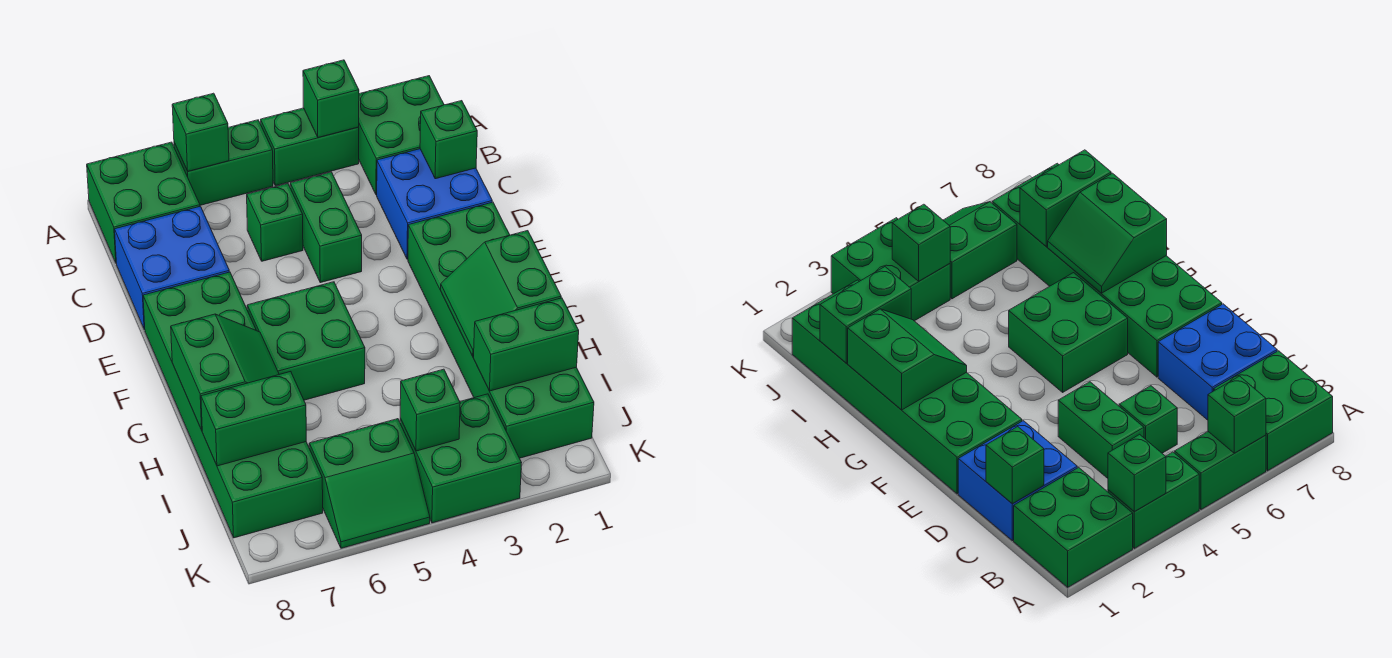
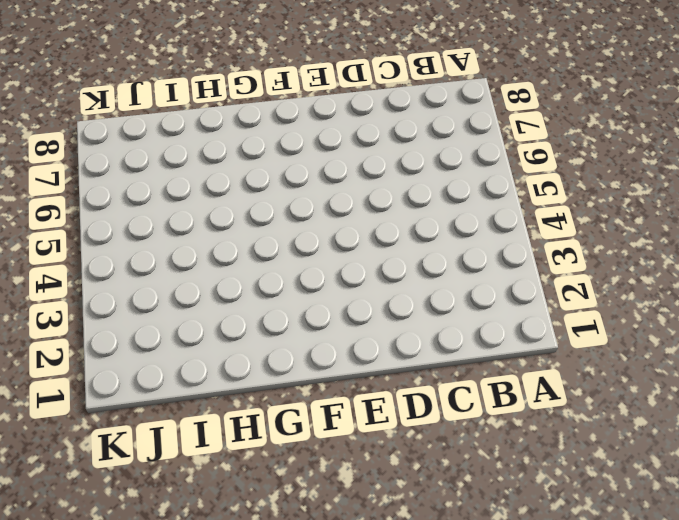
none -> green brick A1:B2 level 1
none -> green brick A3:A4 level 1
none -> green brick A5:A6 level 1

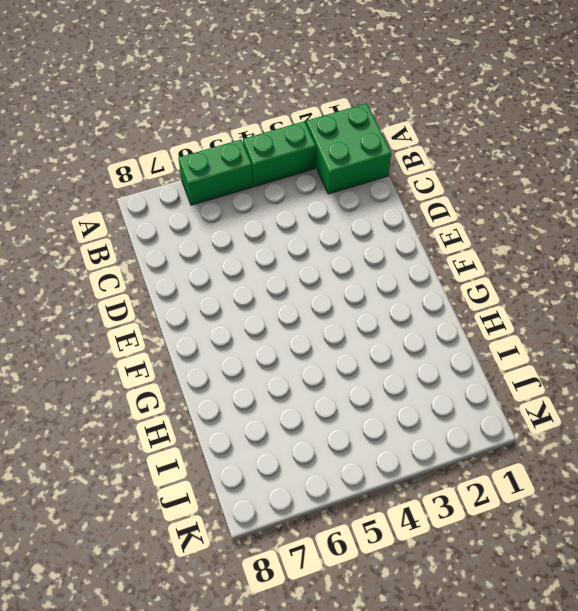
none -> green brick A7:B8 level 1
none -> blue brick C1:D2 level 1
none -> green brick C4:D4 level 1

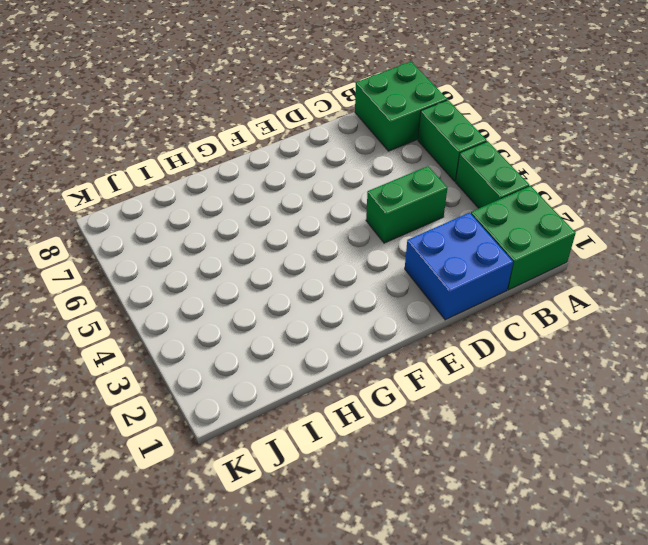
none -> green brick C5 level 1
none -> blue brick C7:D8 level 1
none -> green brick E1:J2 level 1

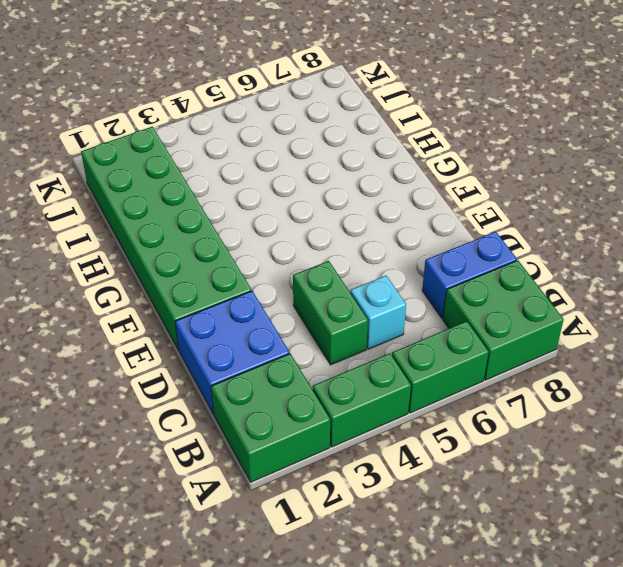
cyan brick C5 level 1 -> green brick C5 level 1
blue brick C7:C8 level 1 -> blue brick C7:D8 level 1
none -> green brick E7:J8 level 1
none -> green brick F5:G6 level 1
none -> green brick J3:K4 level 1

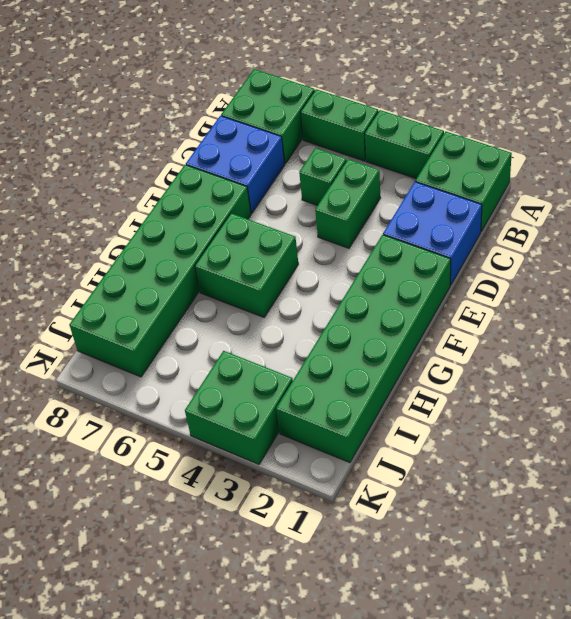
none -> green slope J5:K6 level 1 top J
none -> green brick A3 level 2
none -> green brick A6 level 2

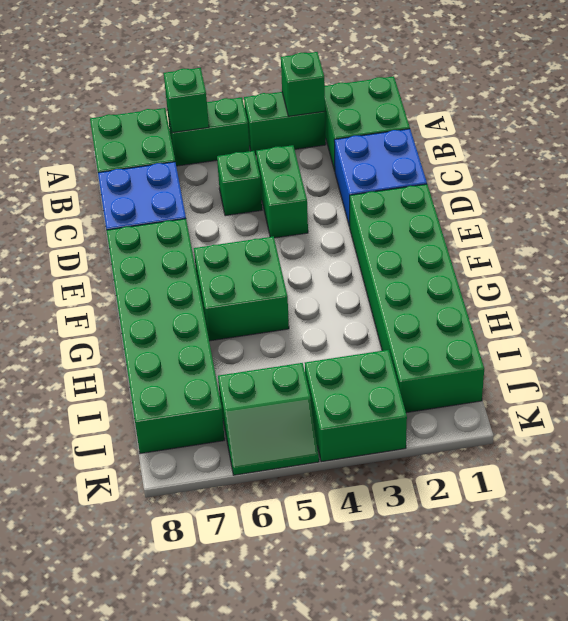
none -> green brick C1 level 2
none -> green slope G1:H2 level 2 top 1
none -> green slope G7:H8 level 2 top 8

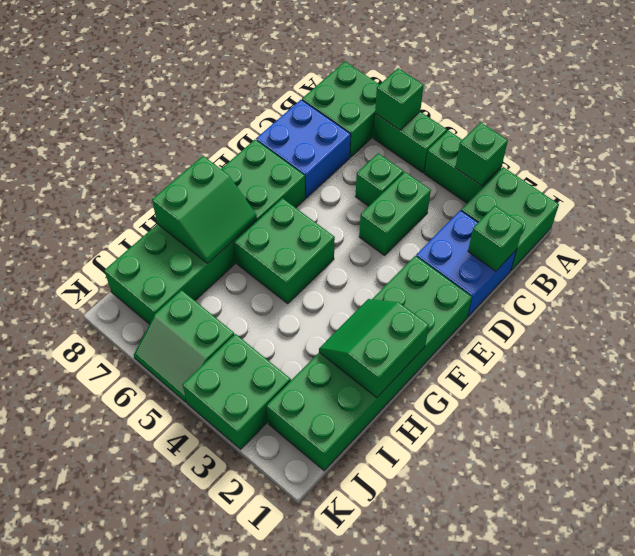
none -> green brick I1:I2 level 2
none -> green brick I7:I8 level 2
none -> green brick J4 level 2

